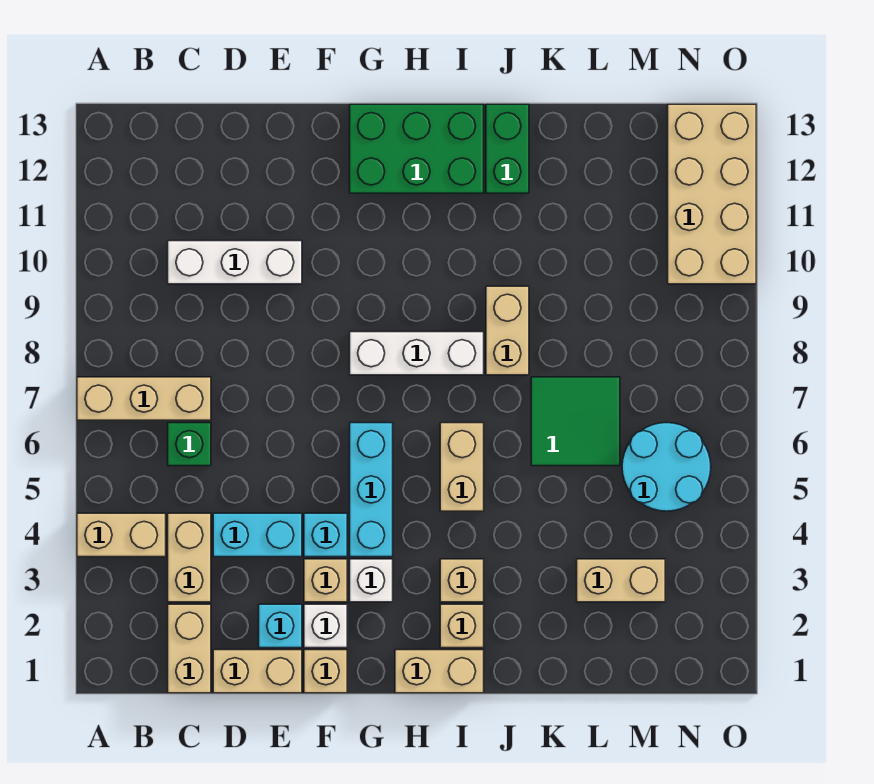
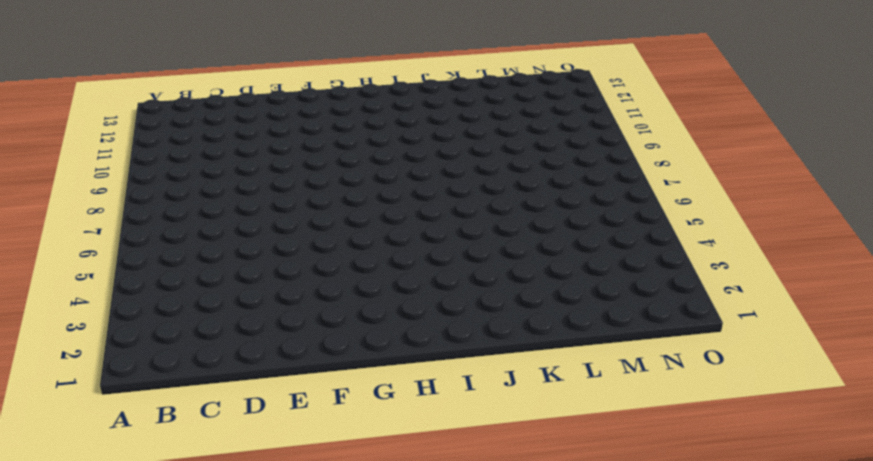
none -> tan brick A4:B4 level 1
none -> tan brick A7:C7 level 1
none -> tan brick C1:C2 level 1

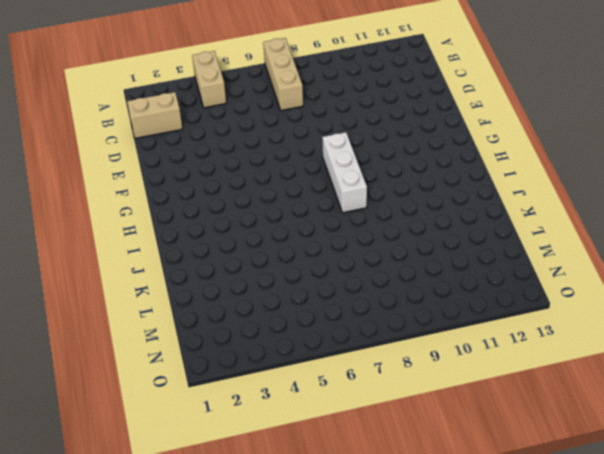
none -> tan brick C3:C4 level 1
none -> green brick C6 level 1
none -> white brick C10:E10 level 1

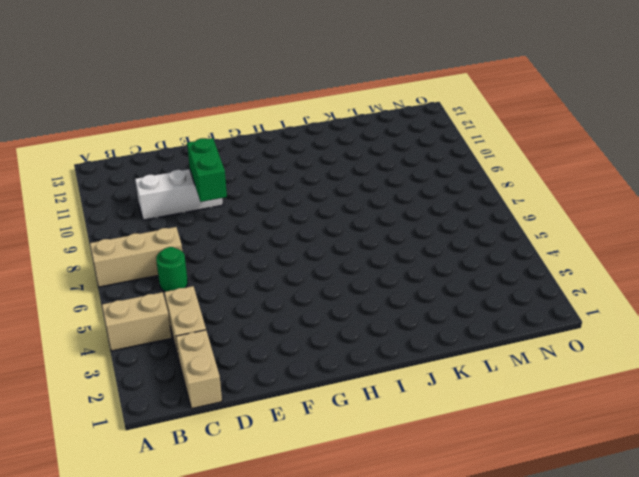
green round brick C6 level 1 -> green brick C6 level 1
green brick E9:E10 level 2 -> green brick J12:J13 level 1
none -> tan brick D1:E1 level 1
none -> cyan brick D4:E4 level 1
none -> cyan brick E2 level 1

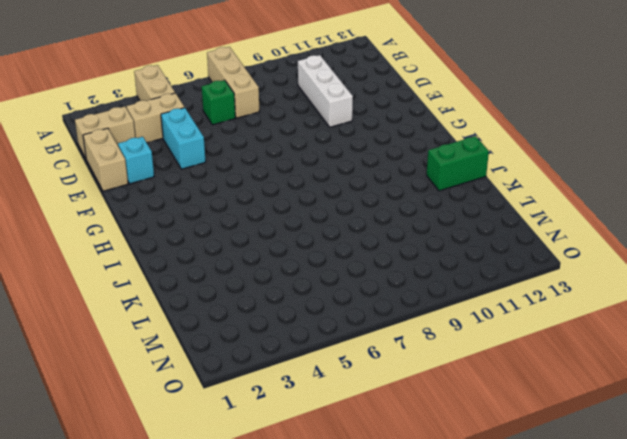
none -> tan brick F1 level 1
none -> white brick F2 level 1
none -> tan brick F3 level 1

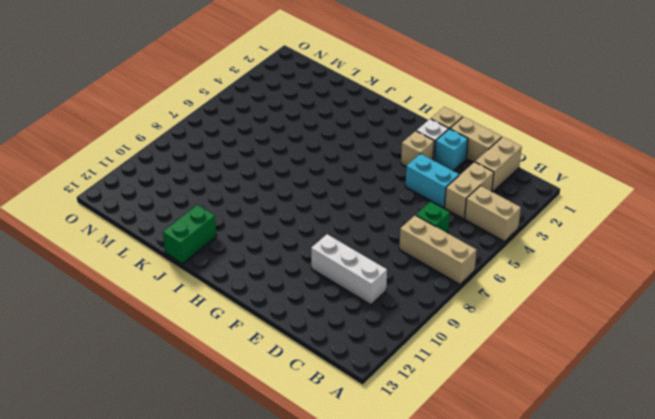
none -> cyan brick F4 level 1
none -> white brick G3 level 1
none -> cyan brick G4:G6 level 1

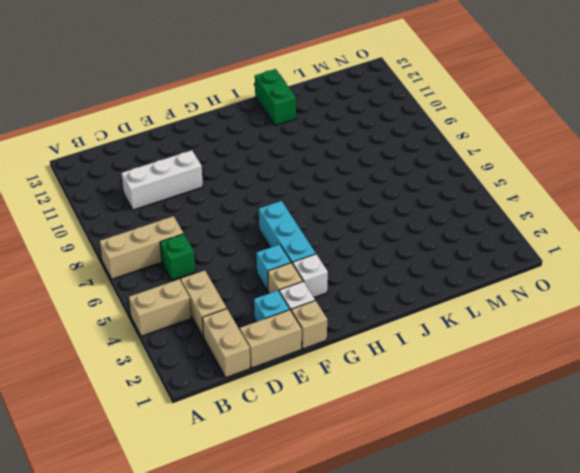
none -> cyan brick D4:E4 level 1
none -> white brick G8:I8 level 1
none -> green brick G12:I13 level 1

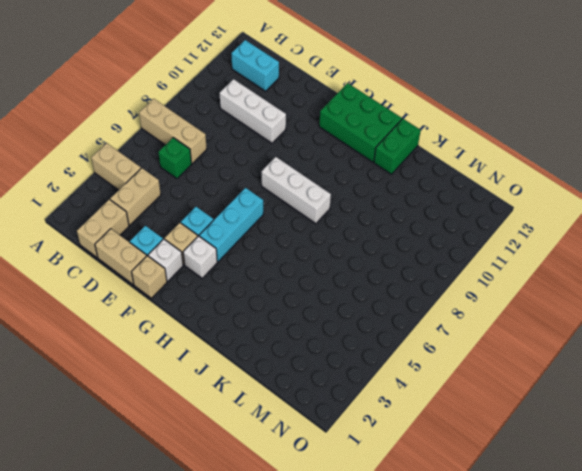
cyan brick B12:C12 level 1 -> cyan brick D4:E4 level 1
none -> tan brick H1:I1 level 1
none -> tan brick I2 level 1
none -> tan brick I3 level 1

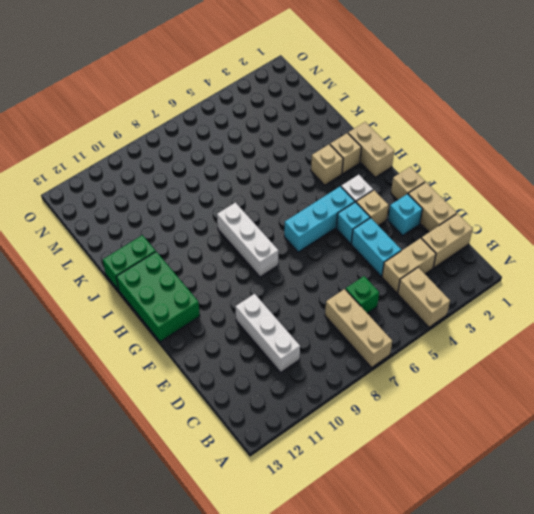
none -> white brick F2 level 1
none -> tan brick I5:I6 level 1
none -> tan brick J8:J9 level 1

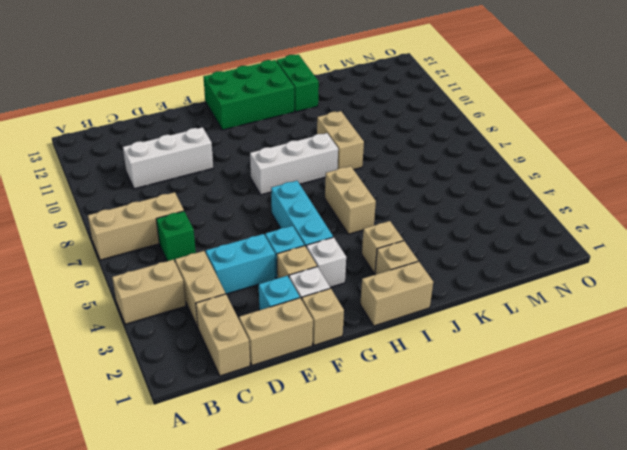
none -> green tile K6:L7 level 1
none -> tan brick L3:M3 level 1
none -> cyan round brick M5:N6 level 1

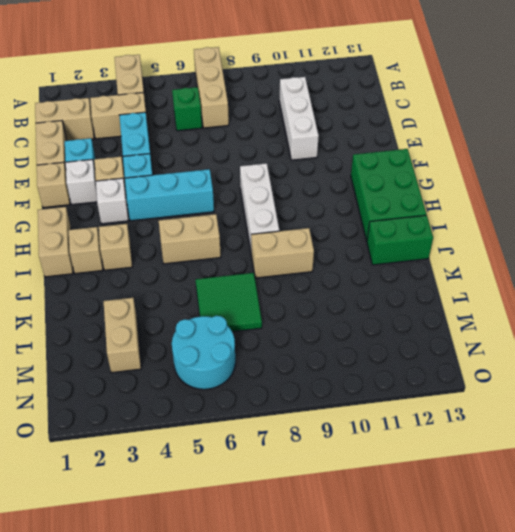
none -> tan brick N10:O13 level 1

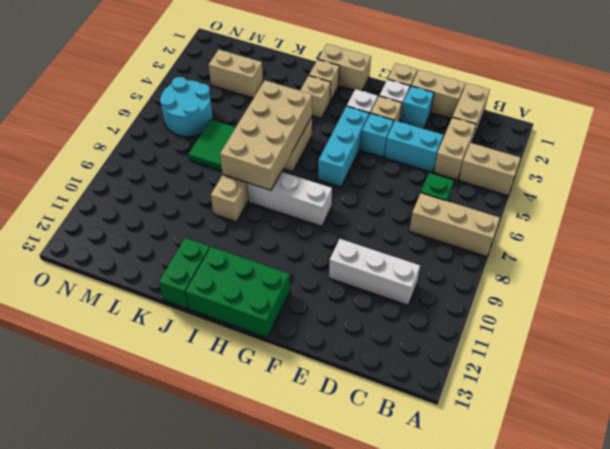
tan brick I5:J8 level 2 -> tan brick N10:O13 level 1

